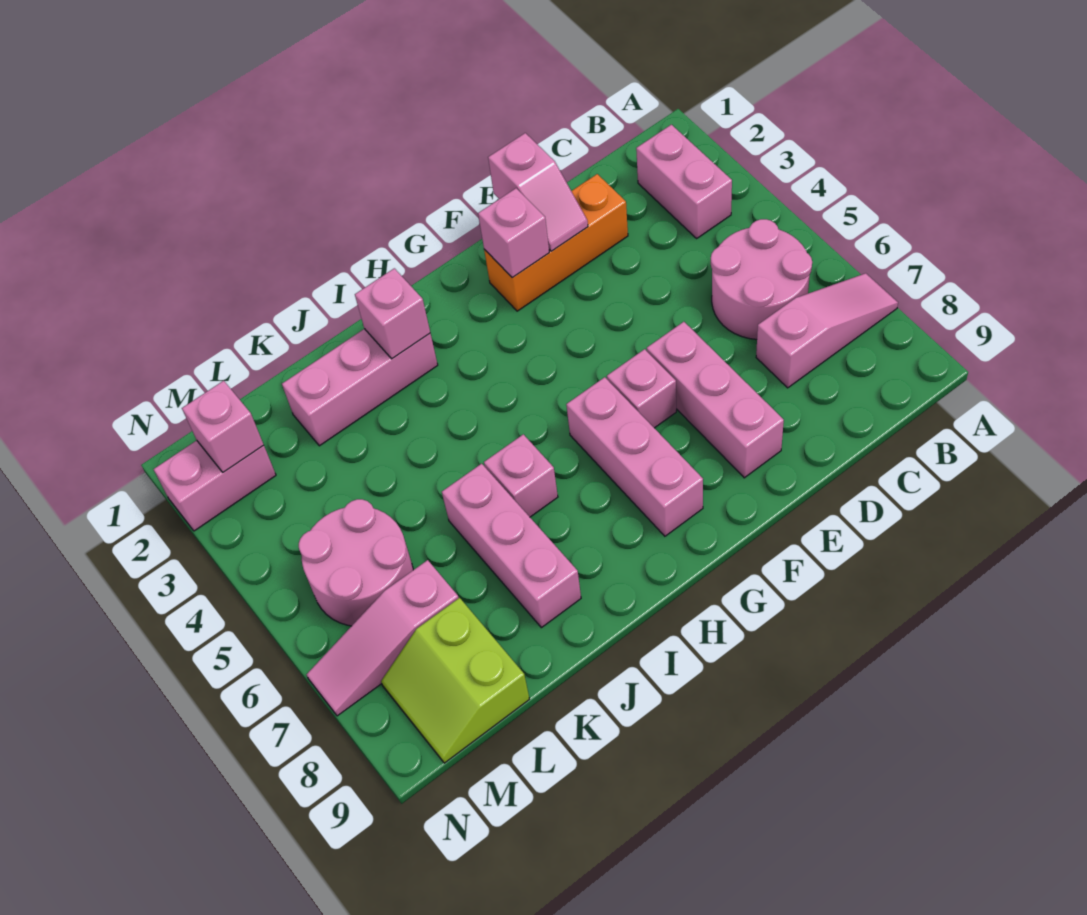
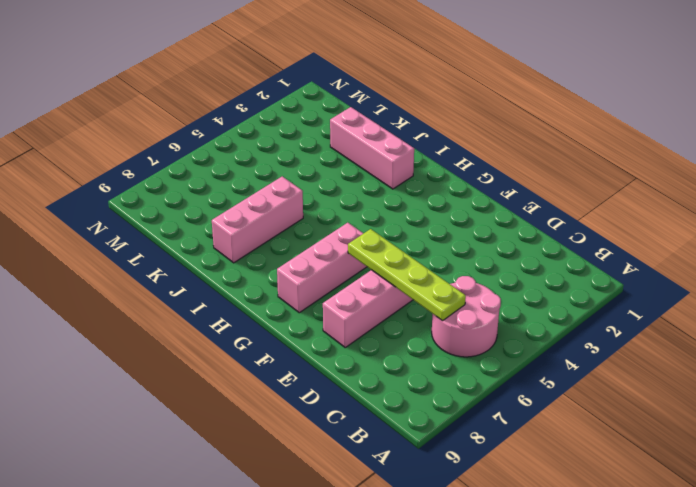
lime plate C6:F6 level 2 -> none
none -> pink slope A7:C7 level 1 top C
none -> pink brick B2:B3 level 1
none -> orange brick D2:F2 level 1

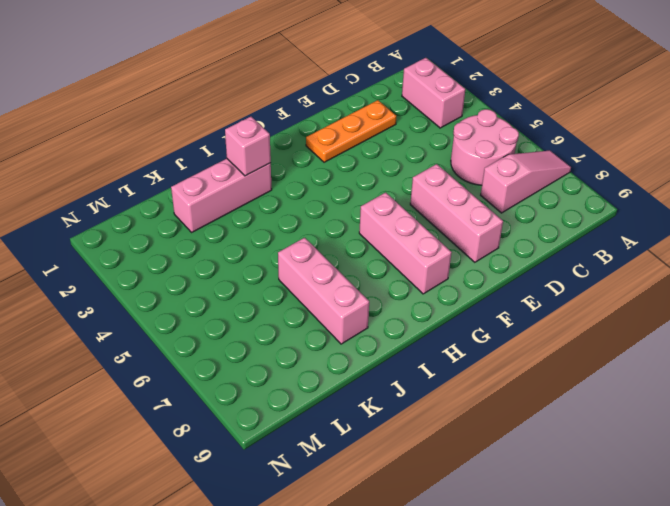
orange plate D2:F2 level 1 -> orange brick D2:F2 level 1
none -> pink brick F6 level 1
none -> pink brick I6 level 1
none -> pink round brick L5:M6 level 1

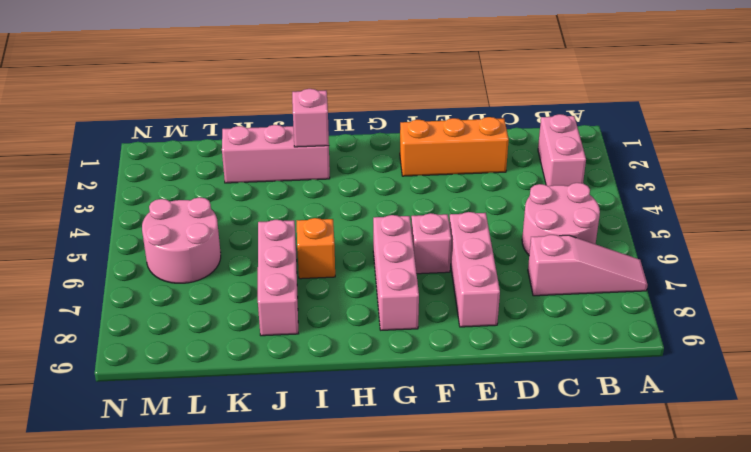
orange brick I6 level 1 -> pink brick I6 level 1
none -> pink slope L7:N7 level 1 top L
none -> lime slope L8:M9 level 1 top L
none -> pink brick M2:N2 level 1

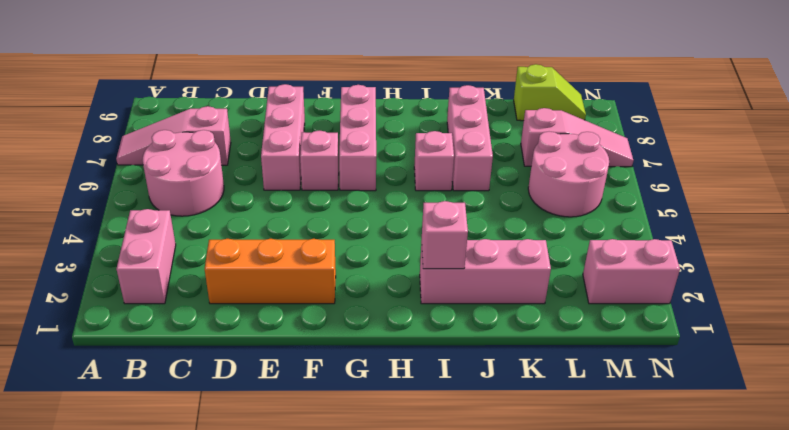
lime slope L9:M9 level 1 top L -> lime slope L8:M9 level 1 top L
none -> pink slope E1:E2 level 2 top 1
none -> pink brick F2 level 2
none -> pink brick M2 level 2

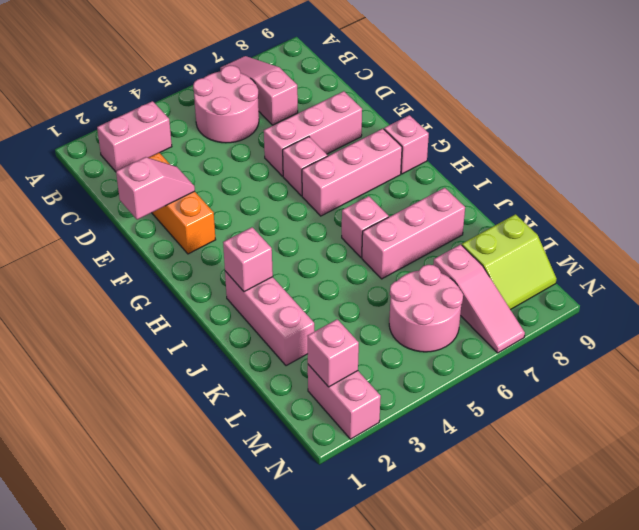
pink brick G9 level 1 -> pink brick F2 level 2

